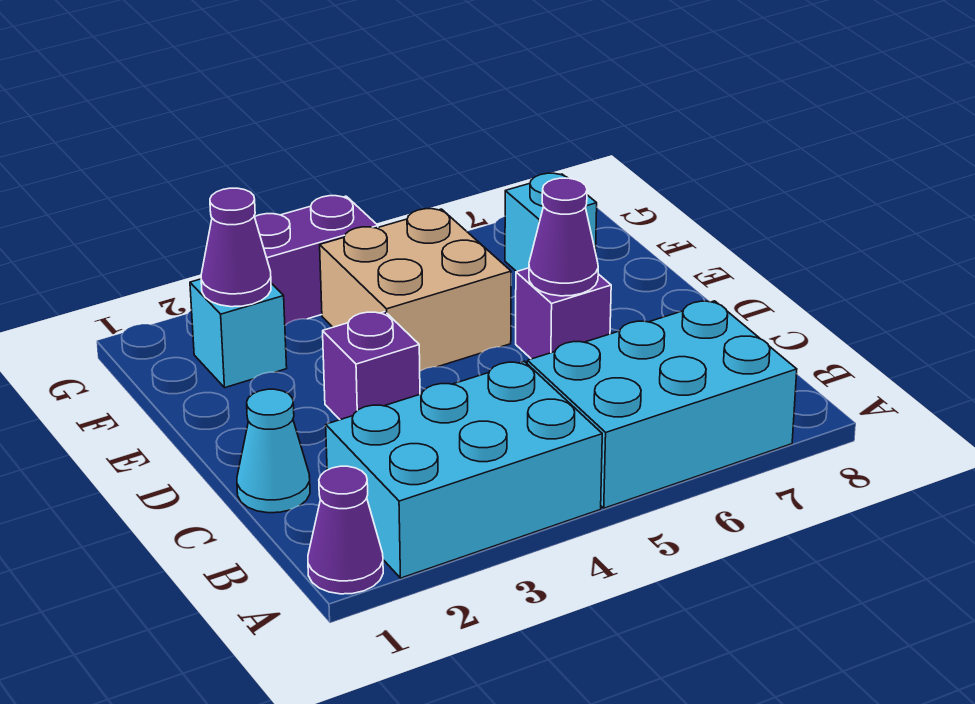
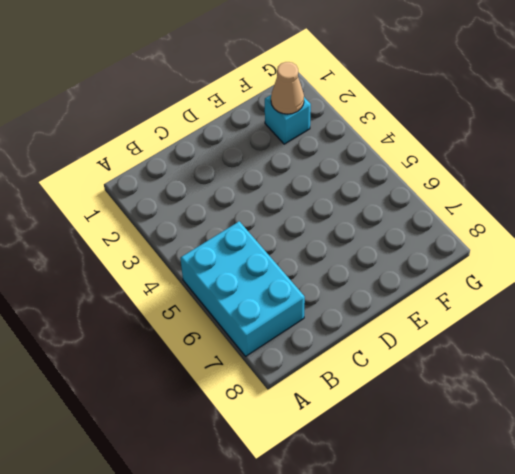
tan cone F2 level 2 -> purple cone F2 level 2
none -> purple cone A1 level 1
none -> cyan brick A2:B4 level 1
none -> cyan cone C1 level 1

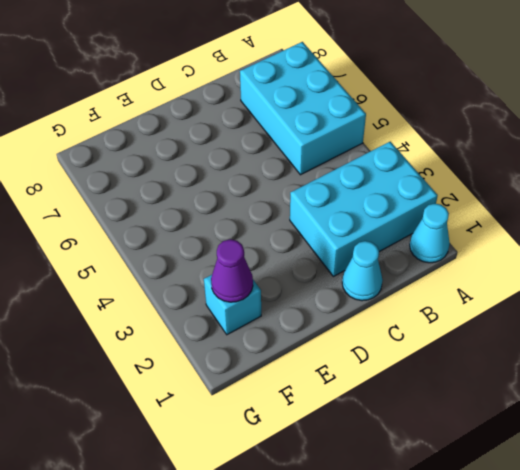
cyan cone A1 level 1 -> purple cone A1 level 1
cyan brick A2:C3 level 1 -> cyan brick A2:B4 level 1
none -> purple brick D3 level 1
none -> purple brick D6 level 1
none -> tan brick E4:F5 level 1

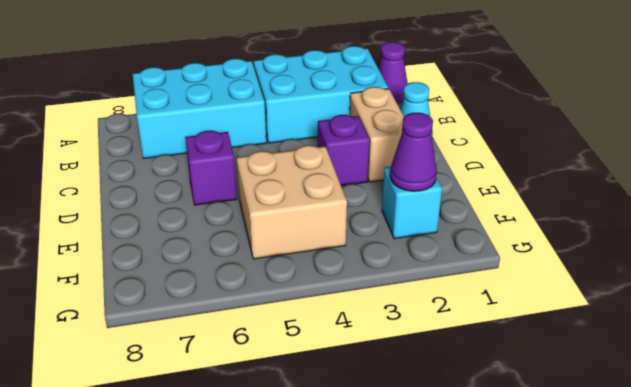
tan brick C2:D2 level 1 -> none
none -> cyan brick F7 level 1
none -> purple brick G3:G4 level 1
none -> purple cone D6 level 2

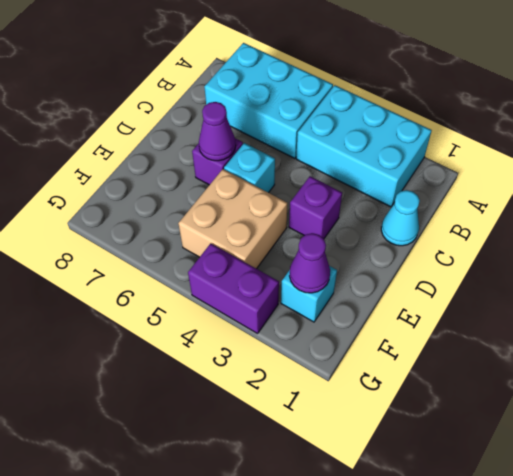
cyan brick D5 level 1 -> cyan brick F7 level 1
none -> purple cone A1 level 1

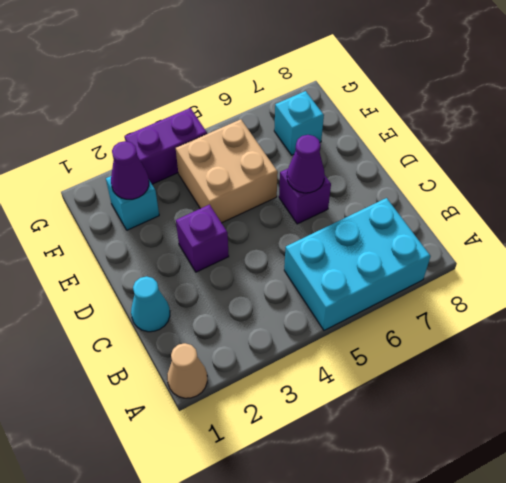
tan cone A1 level 1 -> purple cone A1 level 1
none -> cyan brick A2:B4 level 1

